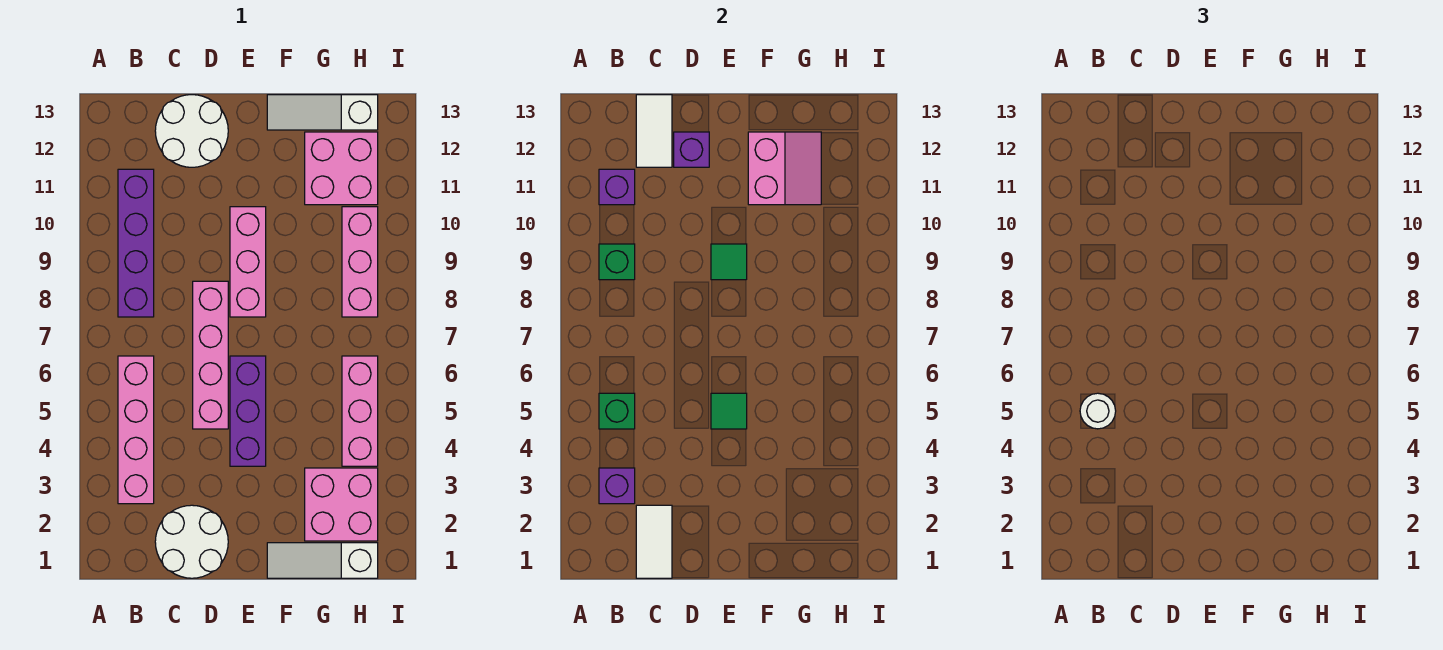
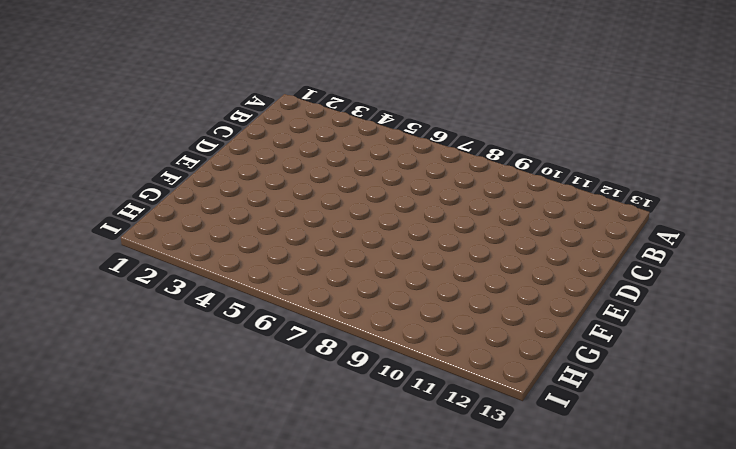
none -> pink brick B3:B6 level 1
none -> purple brick B8:B11 level 1
none -> white round brick C1:D2 level 1

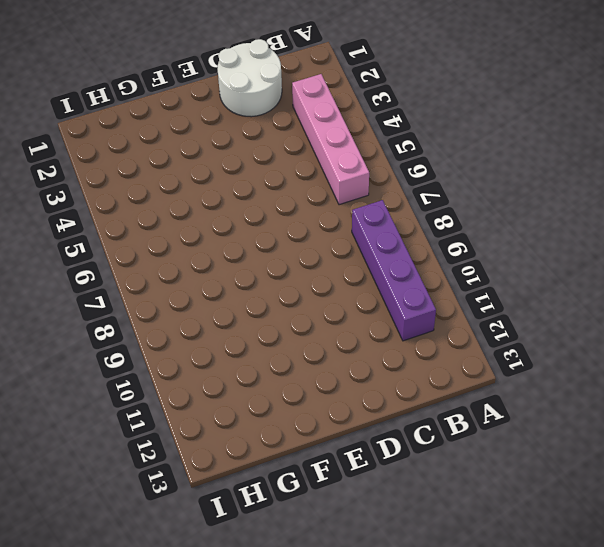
none -> white round brick C12:D13 level 1
none -> pink brick D5:D8 level 1
none -> purple brick E4:E6 level 1

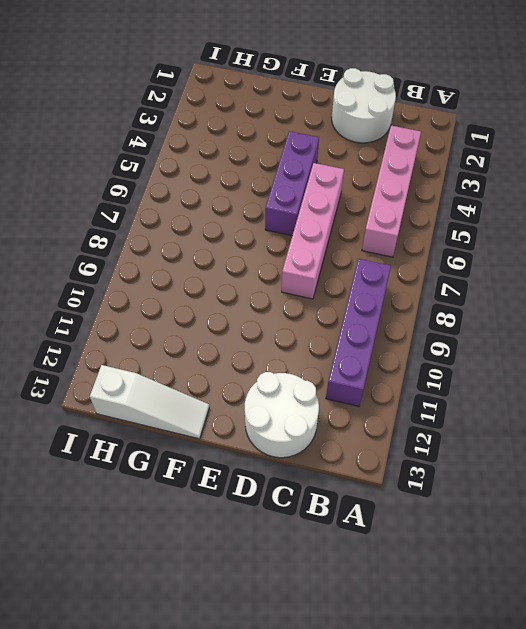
none -> pink brick E8:E10 level 1
none -> white slope F1:H1 level 1 top H
none -> pink brick G2:H3 level 1

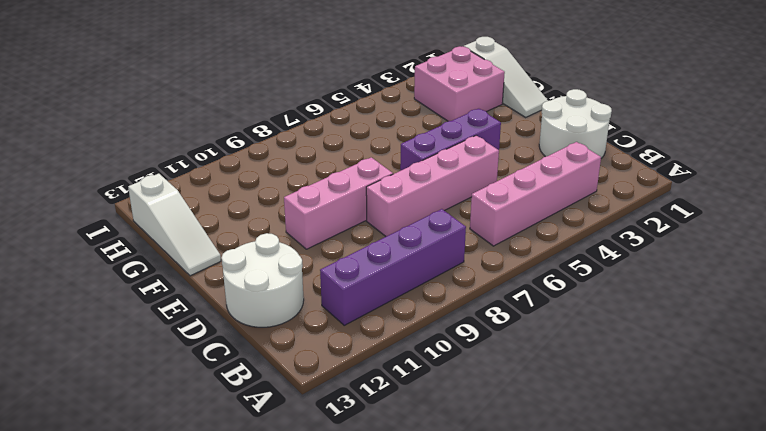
none -> pink brick G11:H12 level 1
none -> pink brick H4:H6 level 1
none -> pink brick H8:H10 level 1

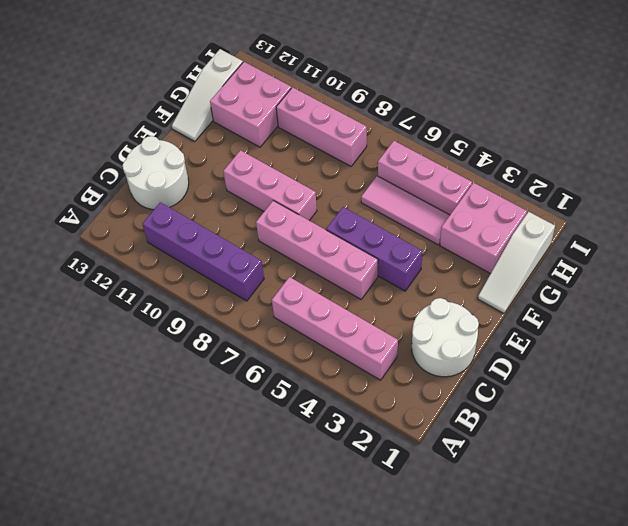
pink tile G4:G6 level 1 -> none
none -> purple brick B3 level 2
none -> green brick B5 level 2
none -> green brick B9 level 2

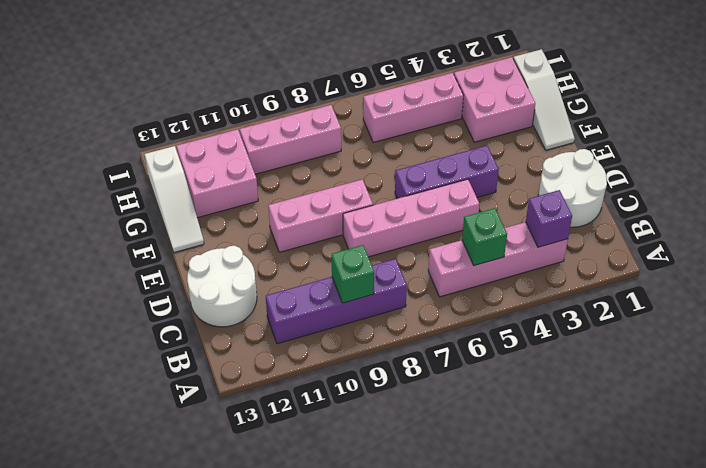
none -> purple brick B11 level 2
none -> white tile C1:C2 level 2
none -> white tile C12:C13 level 2

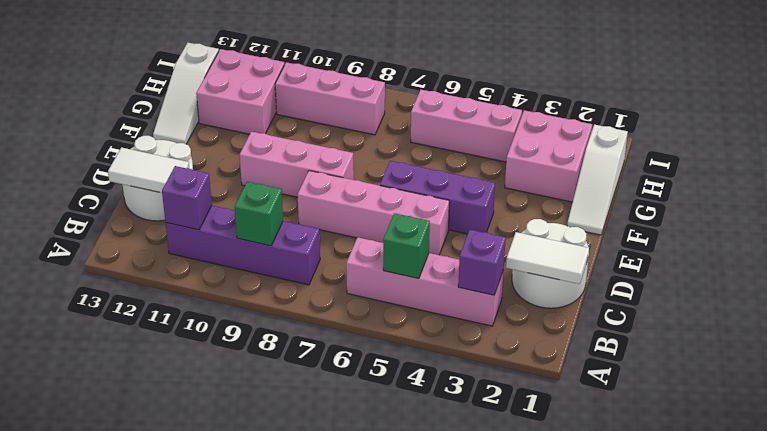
none -> purple brick D12 level 2
none -> green tile E5 level 2
none -> green tile E9 level 2

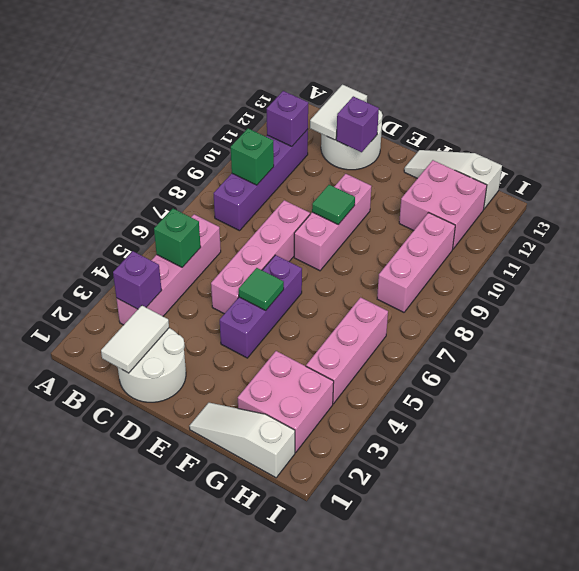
none -> pink slope F11:G12 level 2 top F
none -> white round brick B5 level 3

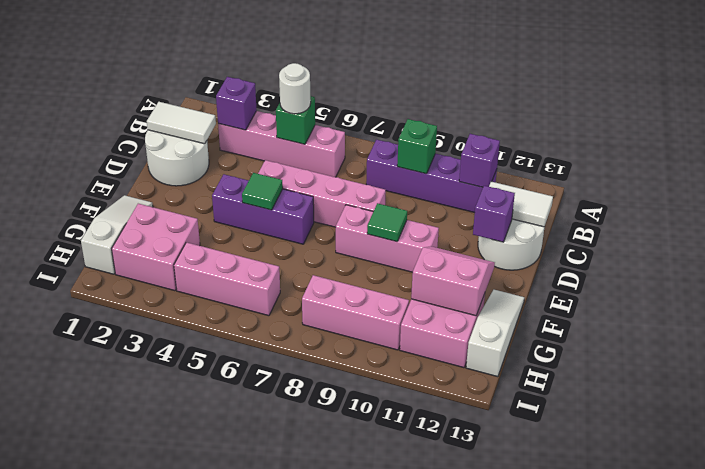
pink slope F11:G12 level 2 top G -> pink slope F11:G12 level 2 top F

